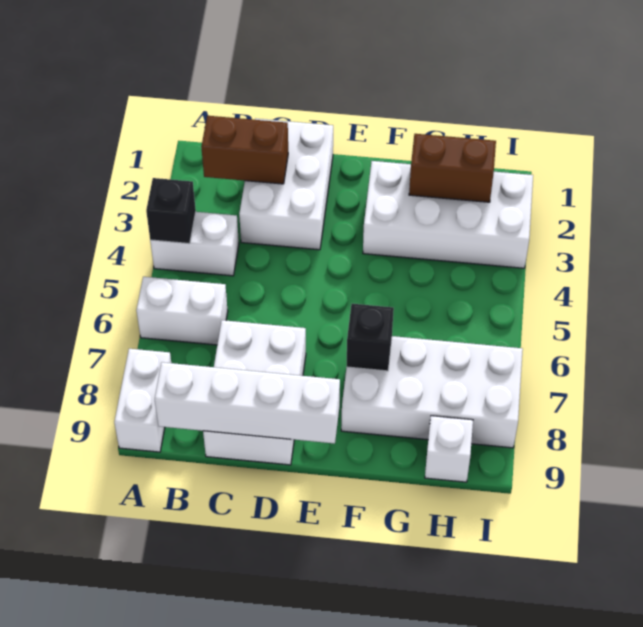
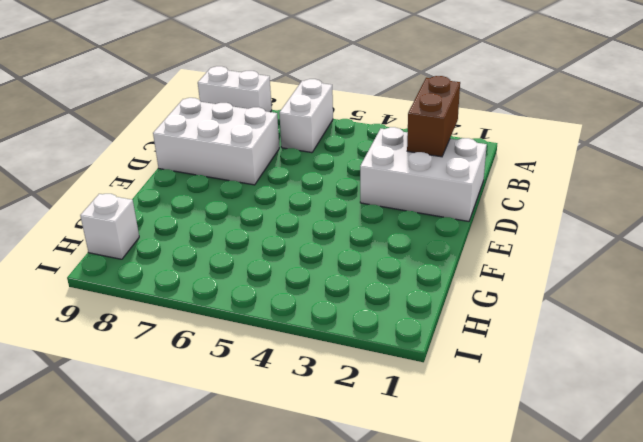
none -> white brick A4:B4 level 1
none -> white brick F2:I3 level 1
none -> white brick F7:I8 level 1

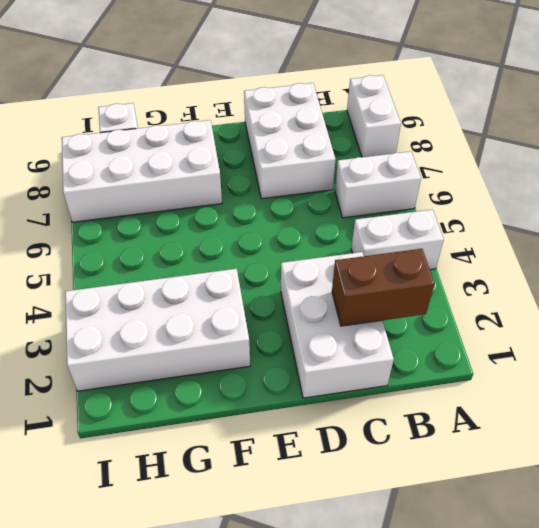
none -> black brick A4 level 2
none -> white brick B9:E9 level 2
none -> black brick F7 level 2

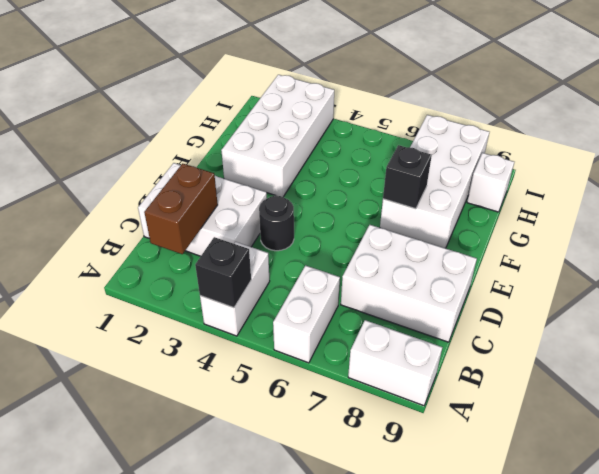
black round brick D4 level 1 -> none
none -> white brick B9:E9 level 2
none -> brown brick G2:H2 level 2

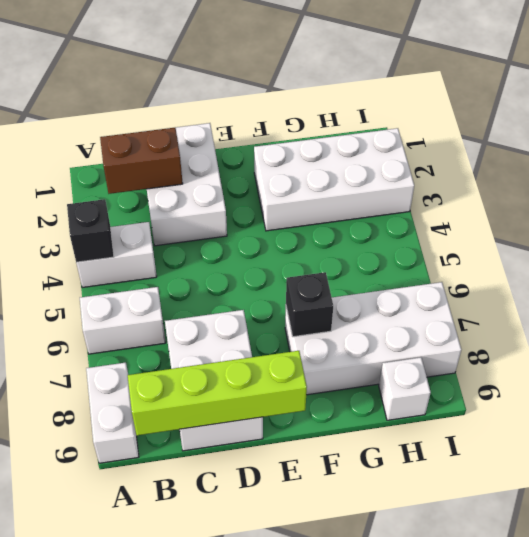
lime brick B9:E9 level 2 -> white brick B9:E9 level 2
none -> brown brick G2:H2 level 2

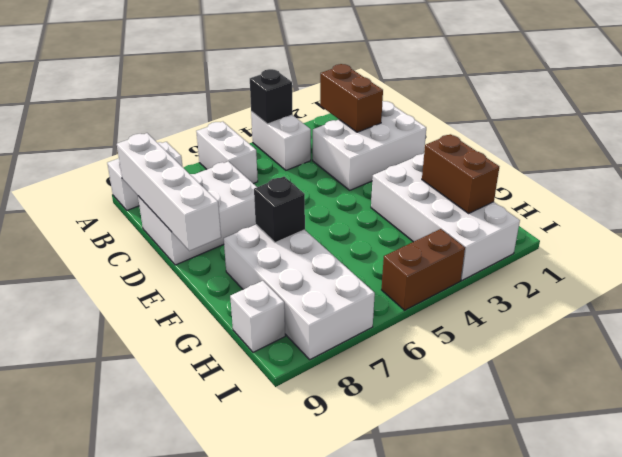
brown brick I4:I5 level 1 -> none

